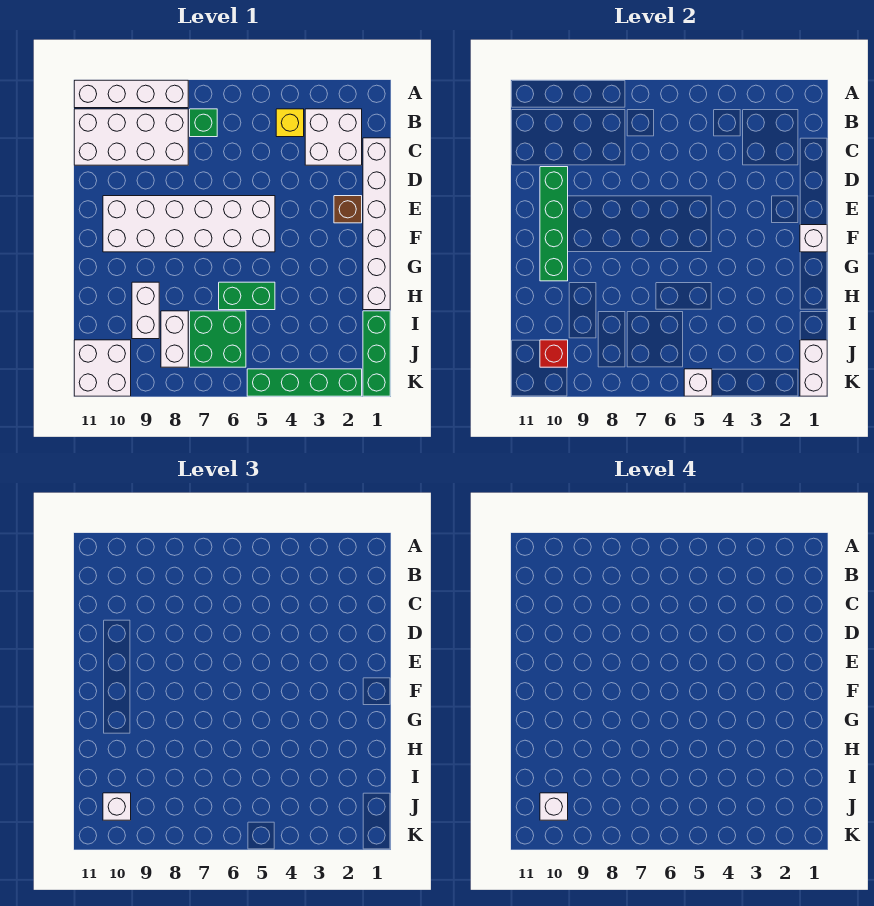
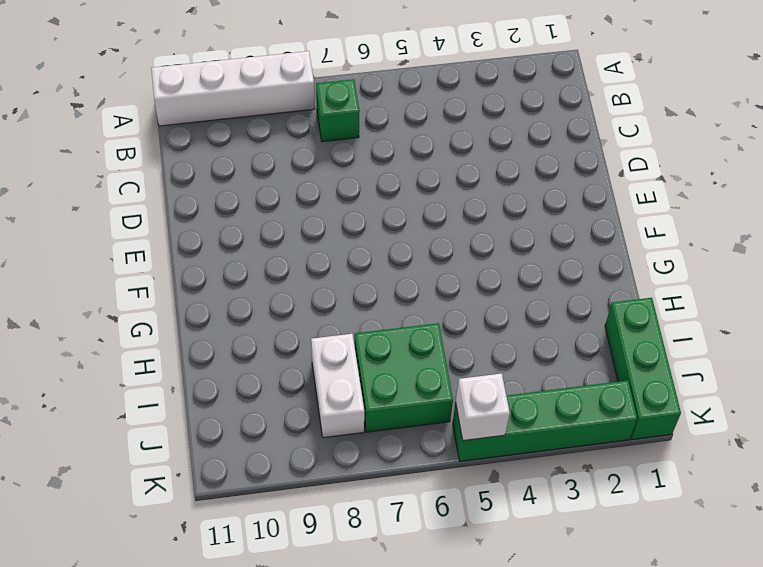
none -> white brick B2:C3 level 1
none -> yellow brick B4 level 1
none -> white brick B8:C11 level 1

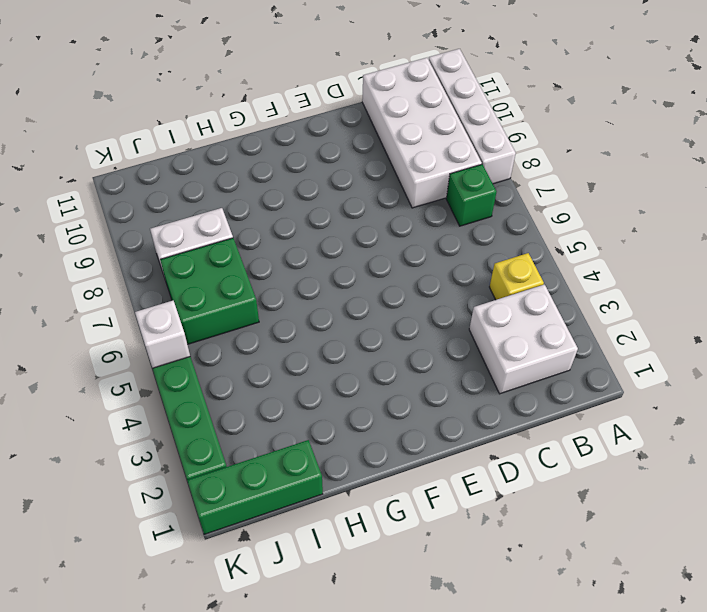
none -> white brick C1:H1 level 1
none -> brown brick E2 level 1
none -> white brick E5:F10 level 1

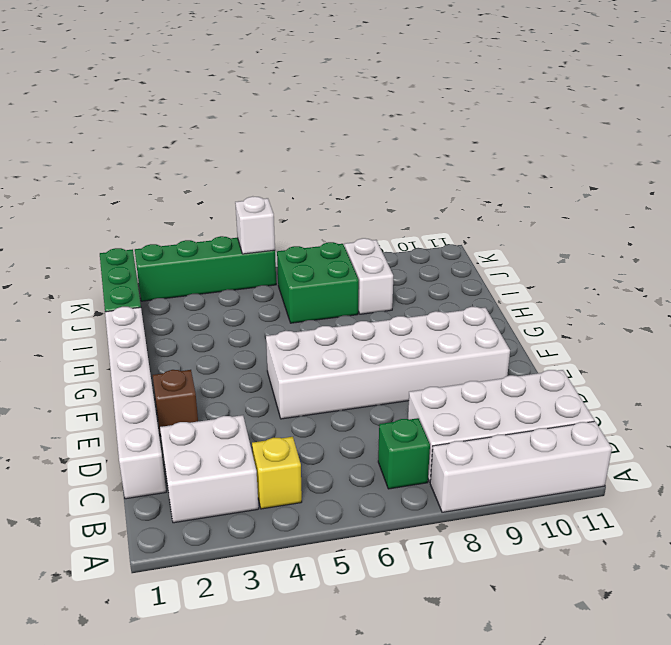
none -> green brick H5:H6 level 1
none -> white brick H9:I9 level 1
none -> white brick J10:K11 level 1

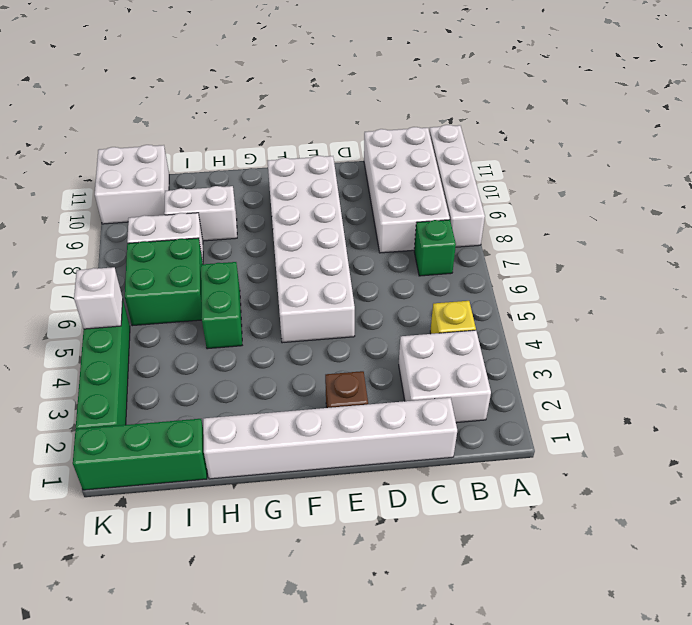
none -> green brick D10:G10 level 2
none -> white brick F1 level 2
none -> white brick J1:K1 level 2

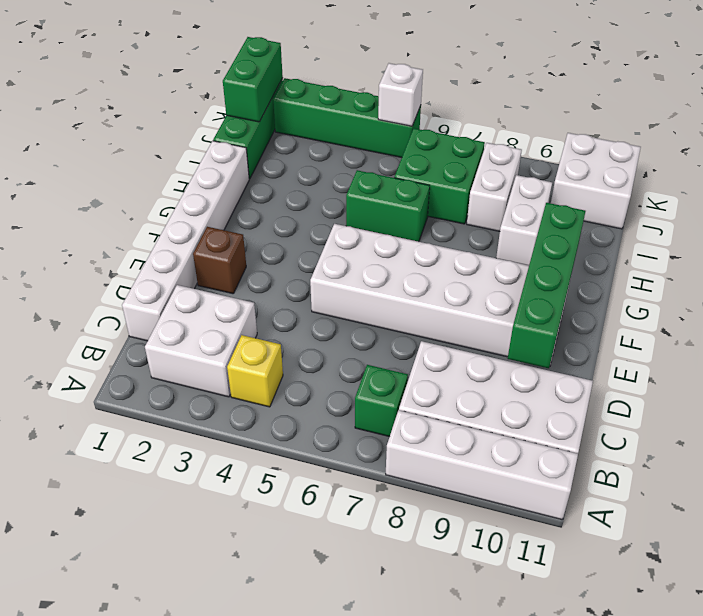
green brick J1:K1 level 2 -> white brick J1:K1 level 2
none -> white brick F1 level 2
none -> red brick J10 level 2
none -> white brick J10 level 3

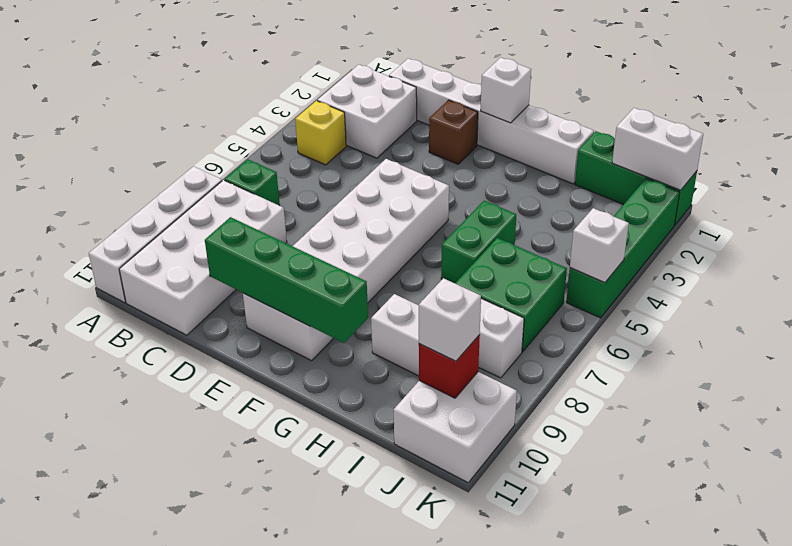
none -> white brick J10 level 4

